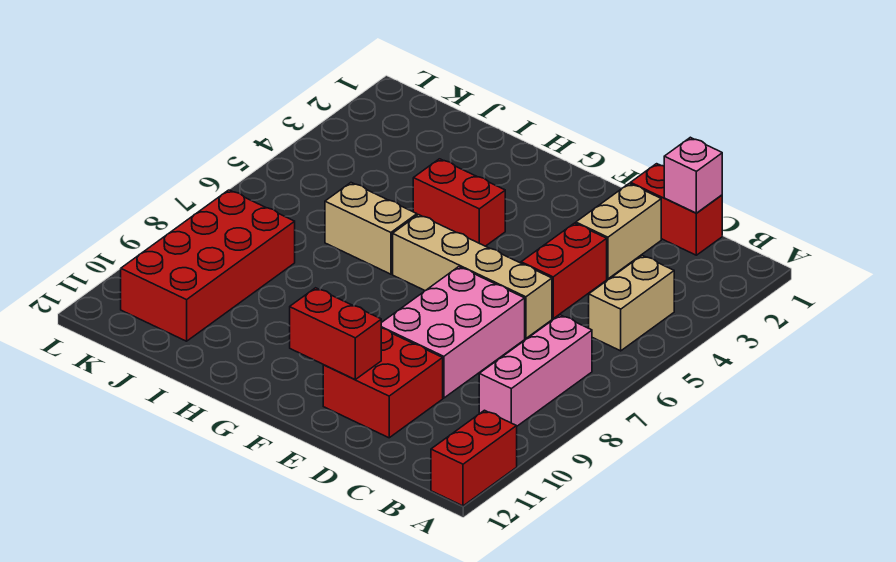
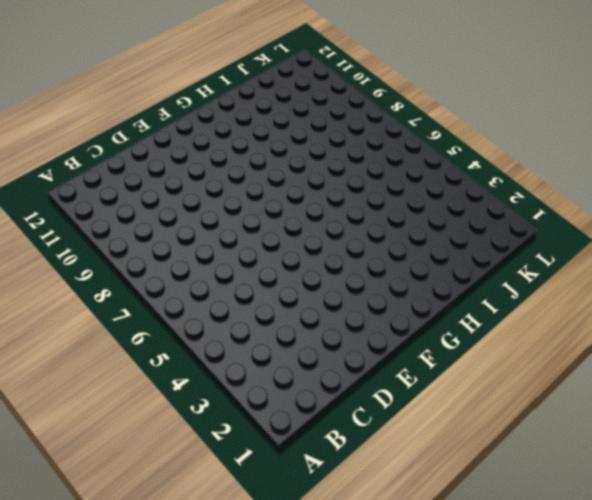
none -> red brick A11:A12 level 1
none -> tan brick B4:B5 level 1
none -> pink brick B7:B9 level 1

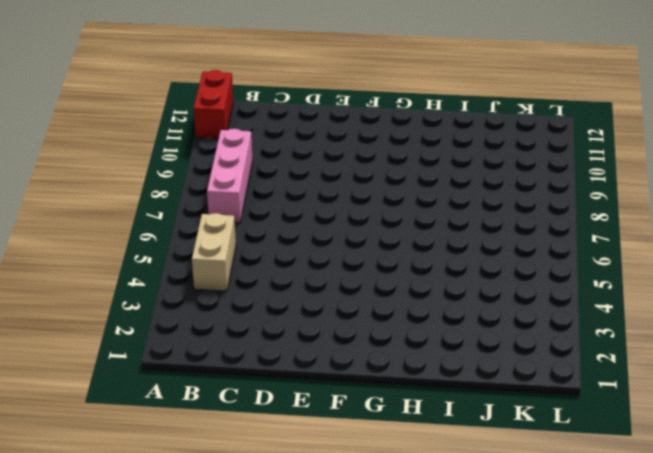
none -> red brick C1:D1 level 1
none -> tan brick D2:D3 level 1
none -> red brick D4:D5 level 1

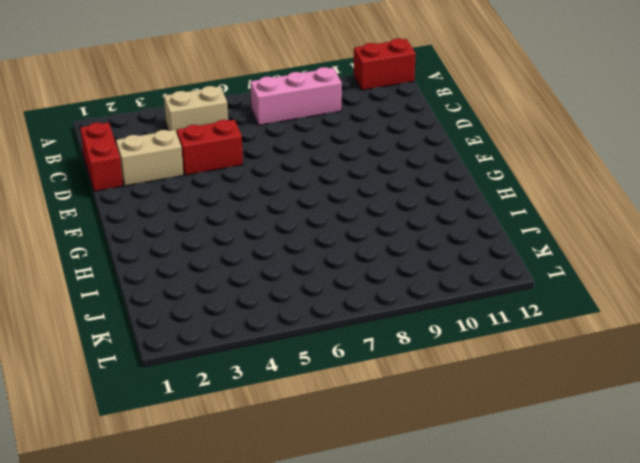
none -> tan brick D6:G6 level 1
none -> pink brick D7:E9 level 1
none -> red brick D10:E11 level 1

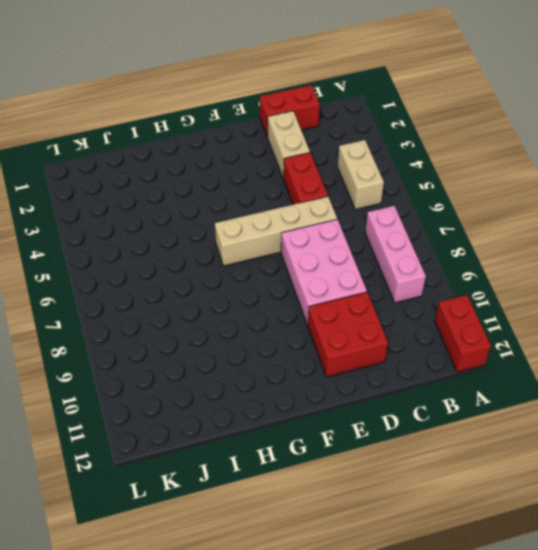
none -> red brick G4:H4 level 1
none -> tan brick H6:I6 level 1
none -> red brick J8:K11 level 1

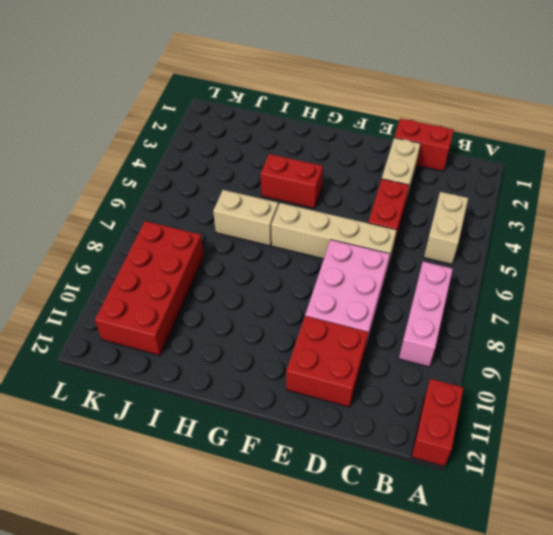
none -> pink brick C1 level 2
none -> red brick E11:F11 level 2

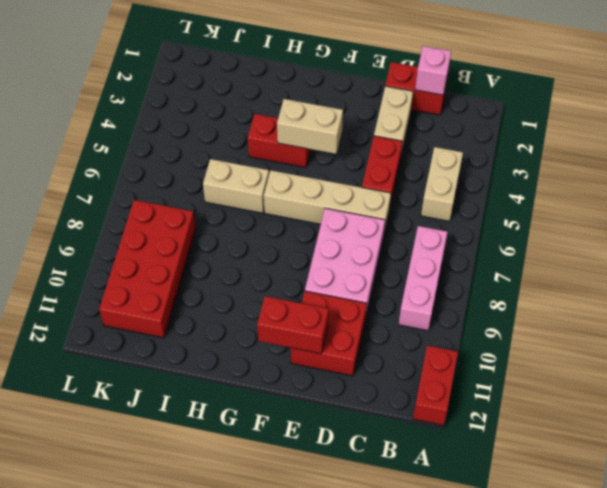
tan brick F4:G4 level 2 -> none

